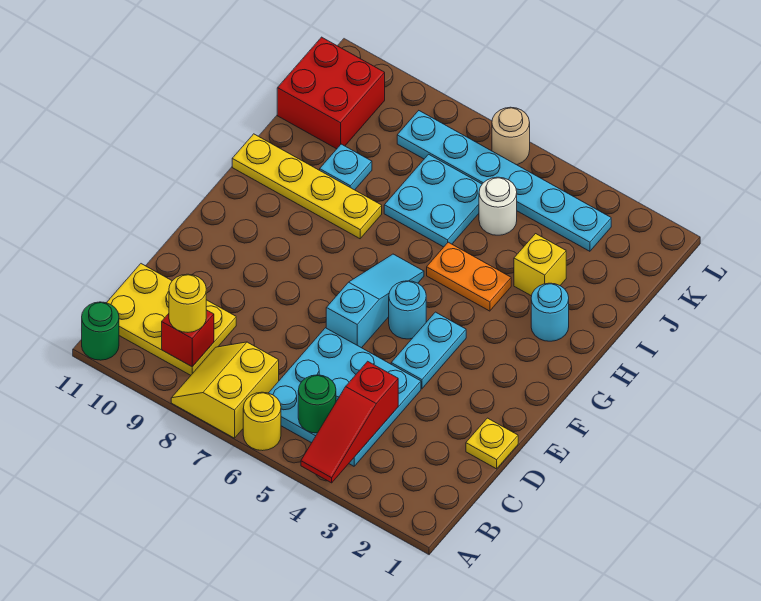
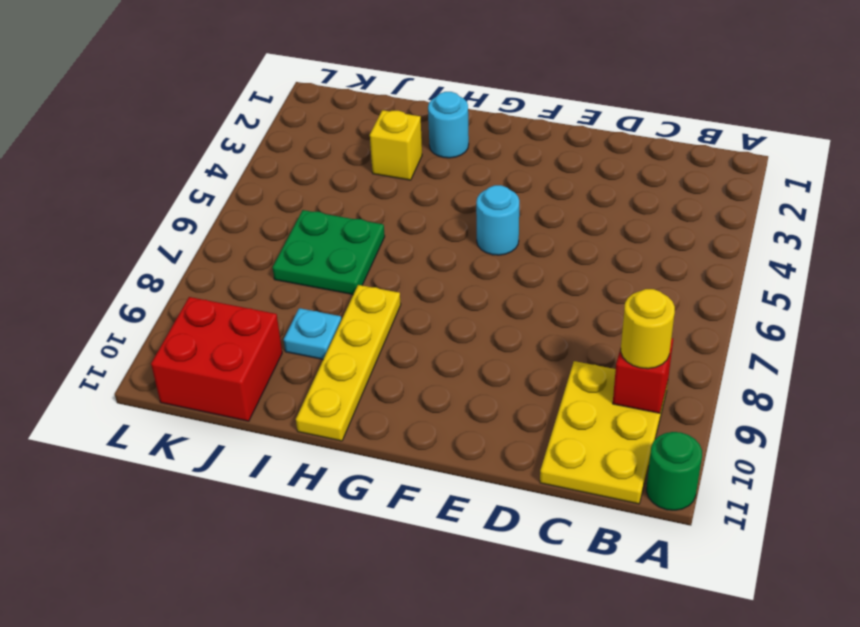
green plate I6:J7 level 1 -> cyan plate I6:J7 level 1
none -> yellow round brick A6 level 1
none -> yellow slope A7:B8 level 1 top 7
none -> cyan plate B4:D6 level 1

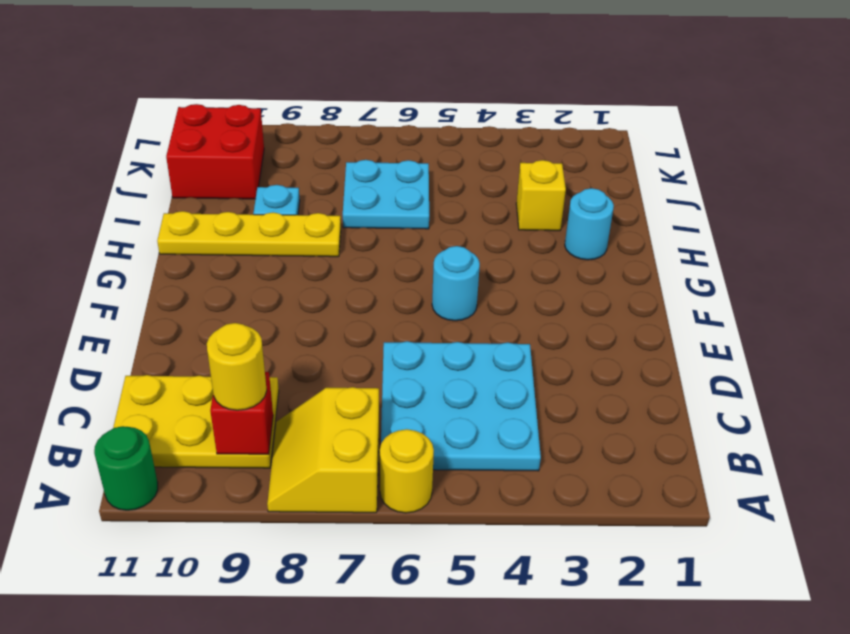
none -> yellow plate D1 level 1
none -> cyan plate E4:F4 level 1
none -> cyan slope E6:G6 level 1 top E

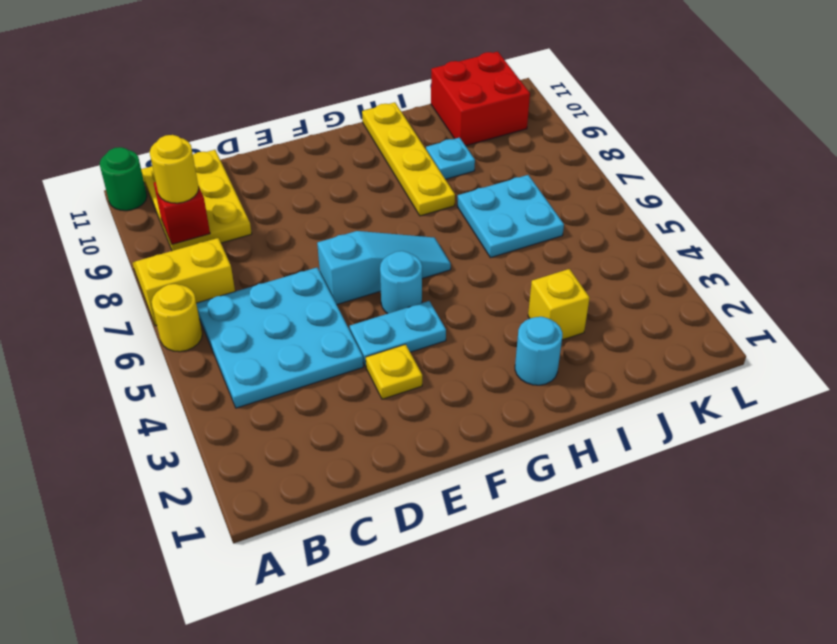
yellow plate E3 level 1 -> yellow plate D1 level 1
none -> orange plate H4:H5 level 1
none -> white round brick J5 level 1
none -> cyan plate K3:K8 level 1

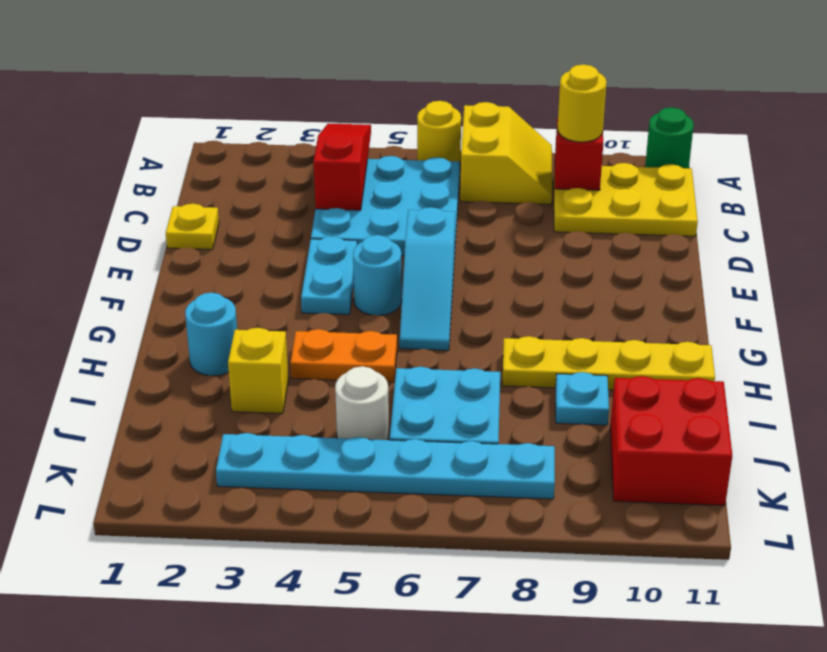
none -> tan round brick L6 level 1
none -> green round brick B5 level 2

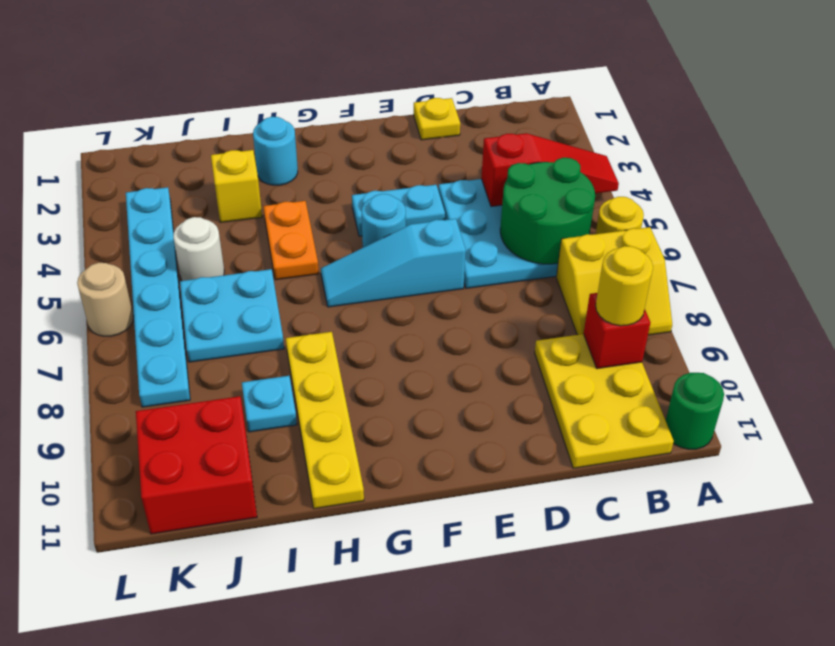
green round brick B5:C6 level 2 -> green round brick B5 level 2

